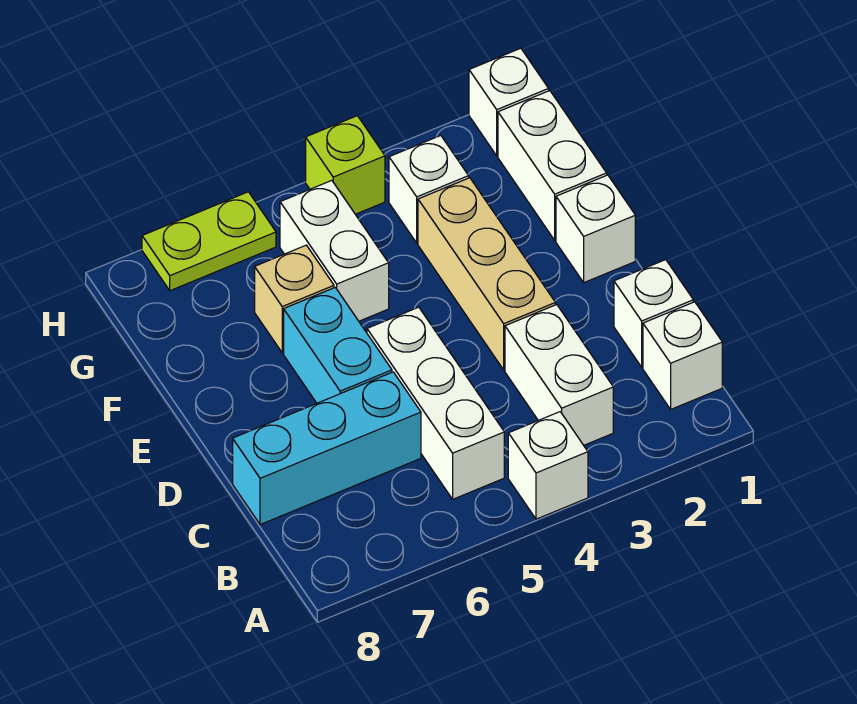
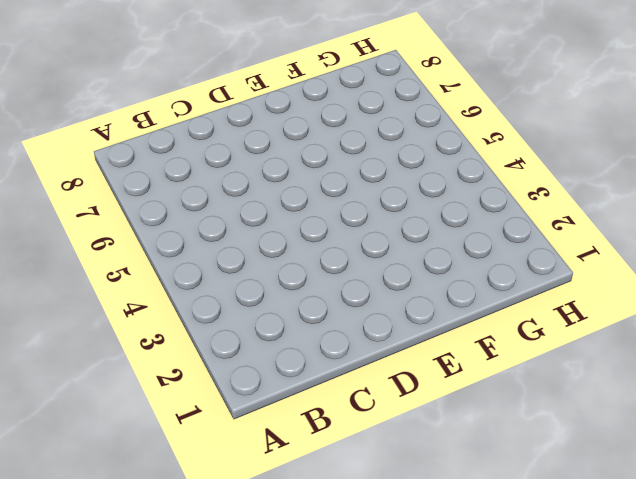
none -> white brick A4 level 1
none -> white brick B1 level 1
none -> white brick B3:C3 level 1

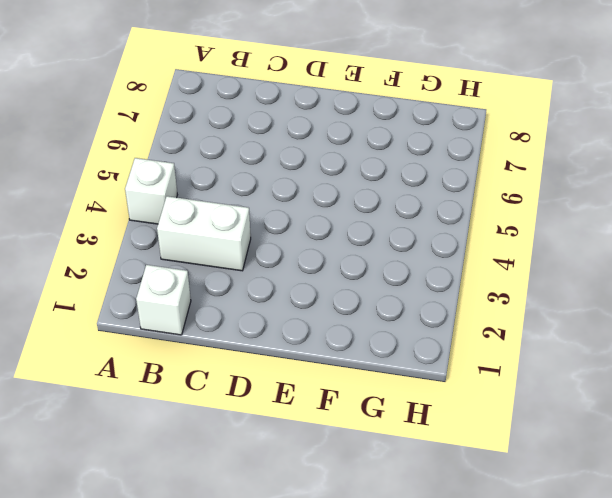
none -> white brick B5:D5 level 1
none -> white brick C1 level 1
none -> cyan brick C6:C8 level 1

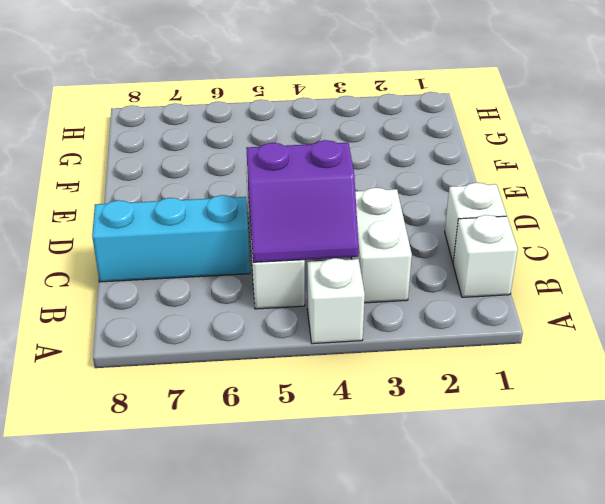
purple slope B4:C5 level 2 top C -> none
none -> tan brick D3:F3 level 1
none -> cyan brick D6:E6 level 1
none -> white brick E1 level 1

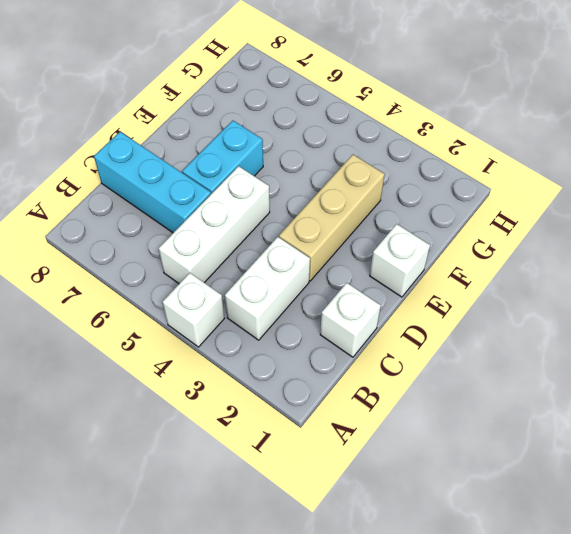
none -> white brick B1 level 1
none -> white brick F1:G1 level 1
none -> white brick F5:G5 level 1

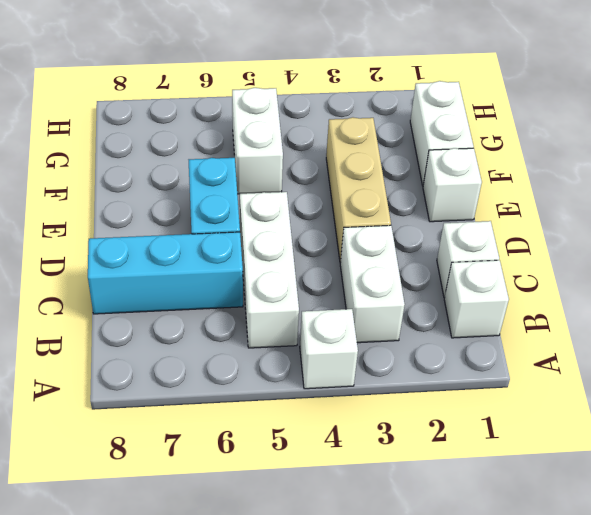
none -> tan brick F6 level 1
none -> white brick G3 level 1
none -> white brick H1 level 1

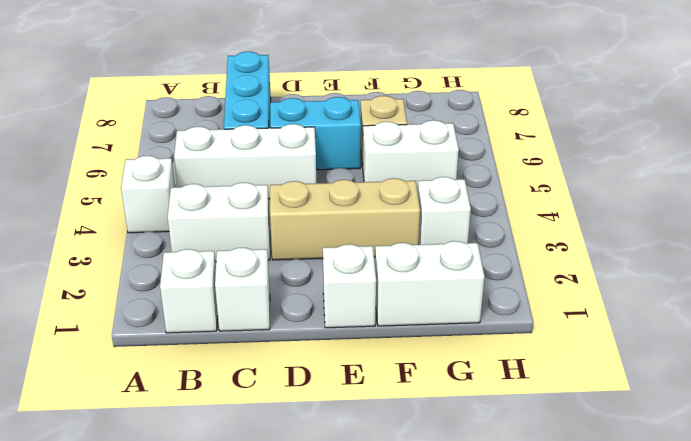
none -> white brick H1 level 1
none -> lime brick H4 level 1
none -> lime plate H6:H7 level 1

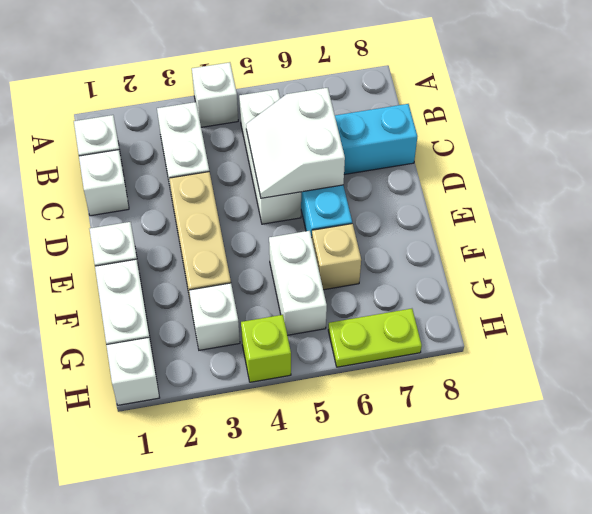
white slope C5:D6 level 2 top 6 -> none

